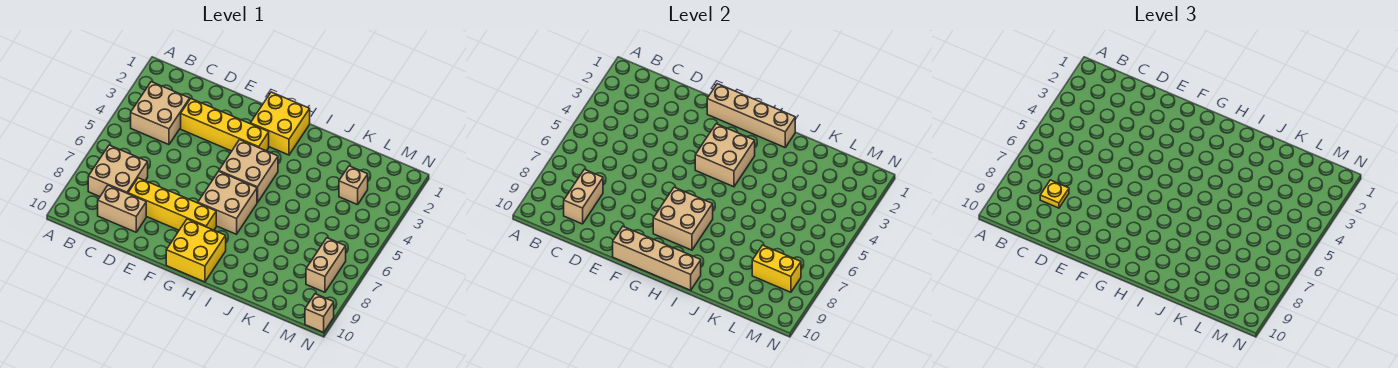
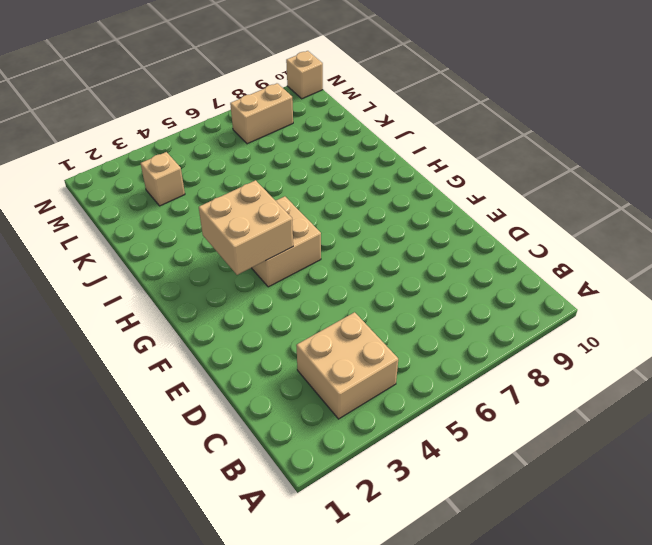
none -> tan brick B7:C8 level 1
none -> tan brick C9:D9 level 1
none -> yellow brick D3:G3 level 1

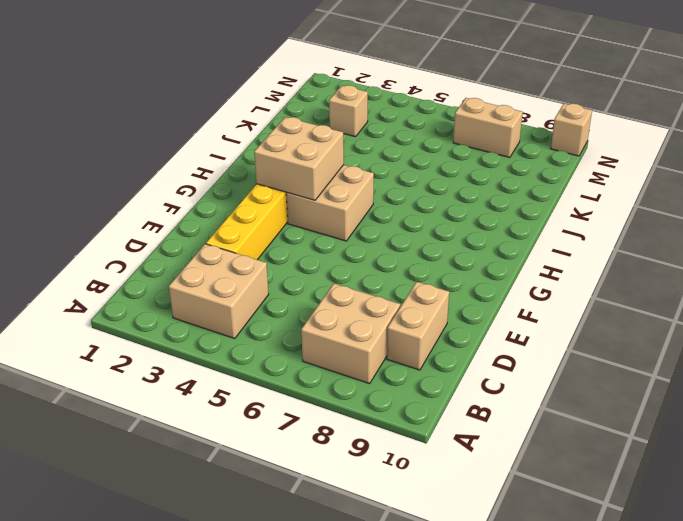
none -> yellow brick D8:G8 level 1
none -> yellow brick G1:H2 level 1
none -> tan brick G6:H7 level 1

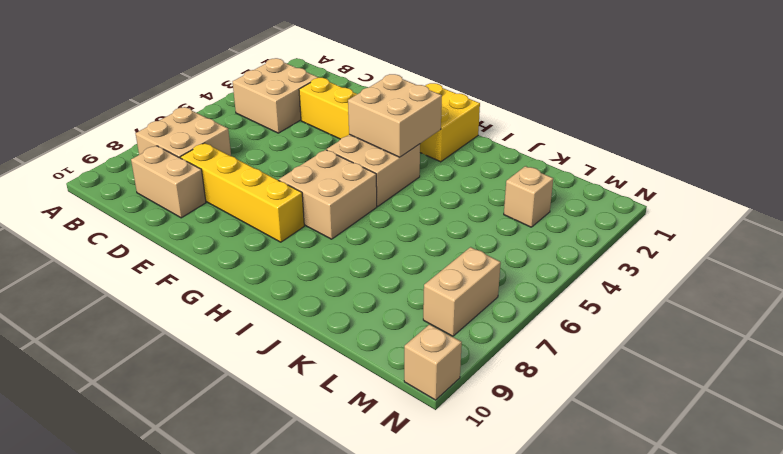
none -> yellow brick G9:H10 level 1
none -> tan brick C8:C9 level 2
none -> tan brick F1:I1 level 2

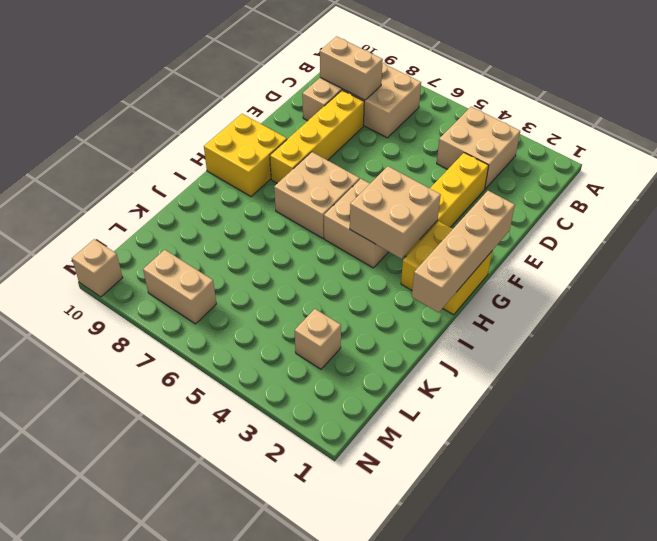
none -> tan brick F10:I10 level 2
none -> tan brick G7:H8 level 2
none -> yellow brick L8:M8 level 2

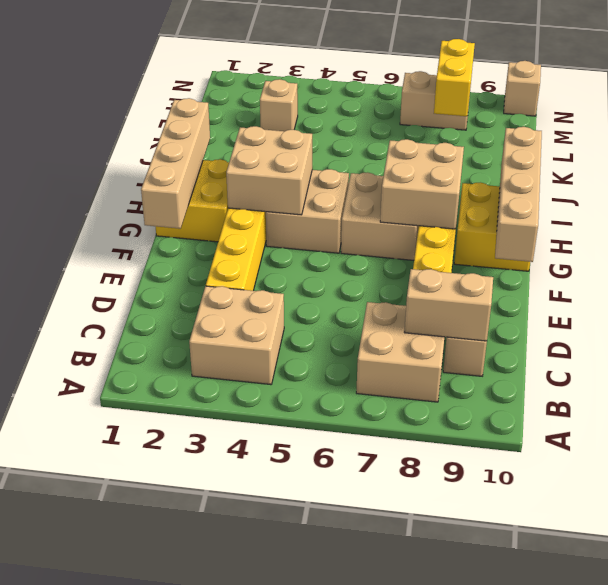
none -> yellow plate C8 level 3

